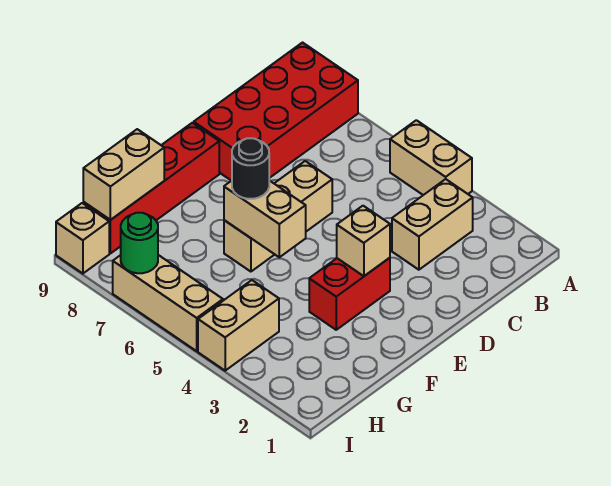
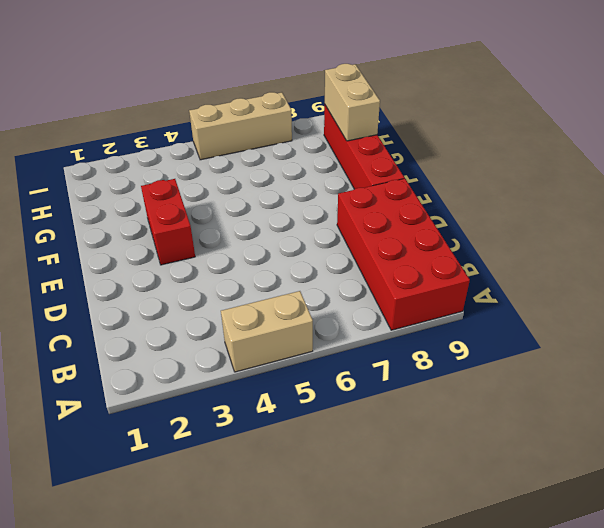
none -> tan brick B3:C3 level 1
none -> tan brick D6:F6 level 1
none -> tan brick H4:I4 level 1

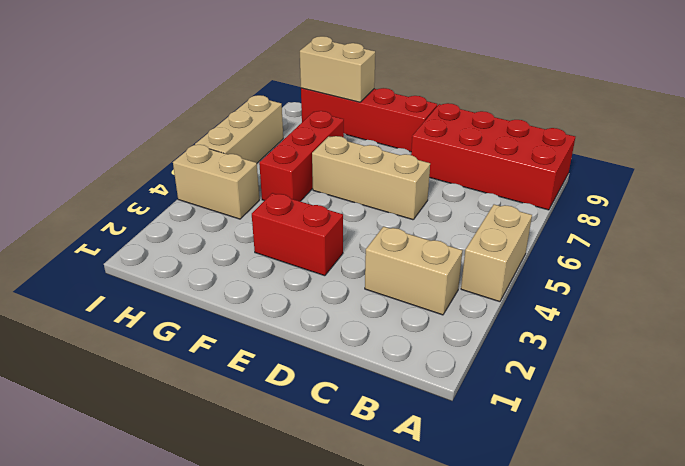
red brick G5:G7 level 1 -> none
none -> tan brick I9 level 1
none -> tan brick E3 level 2
none -> tan brick F5:F6 level 2

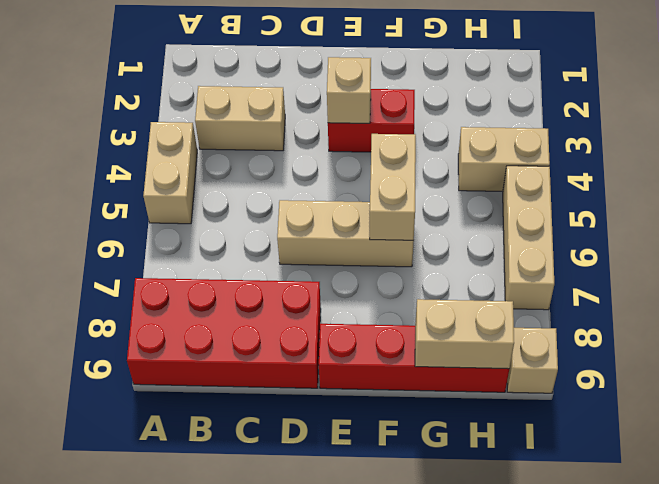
none -> green round brick I7 level 2
none -> black round brick F6 level 3

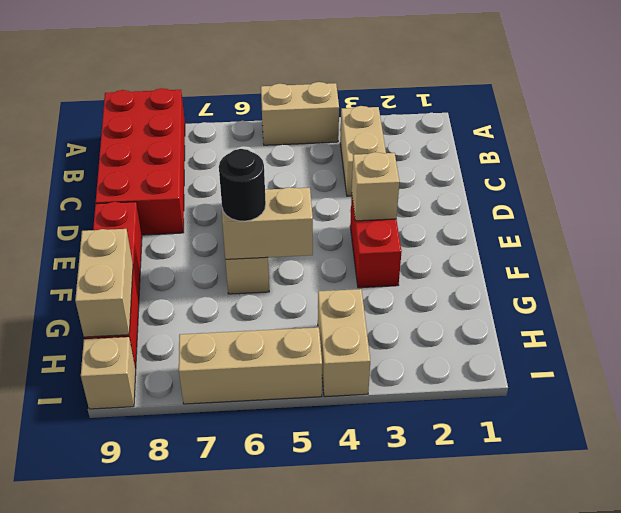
none -> green round brick I7 level 2

